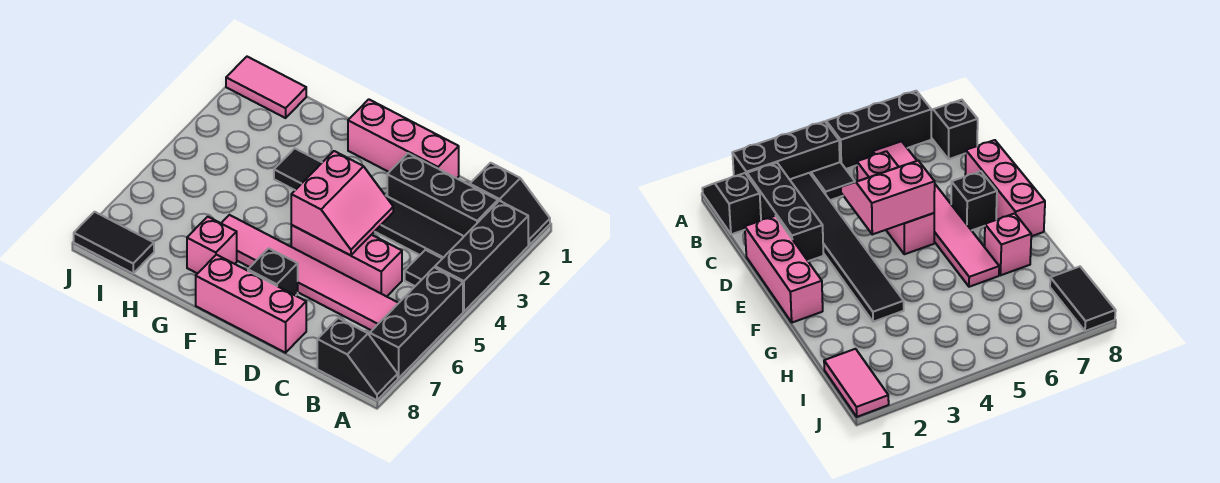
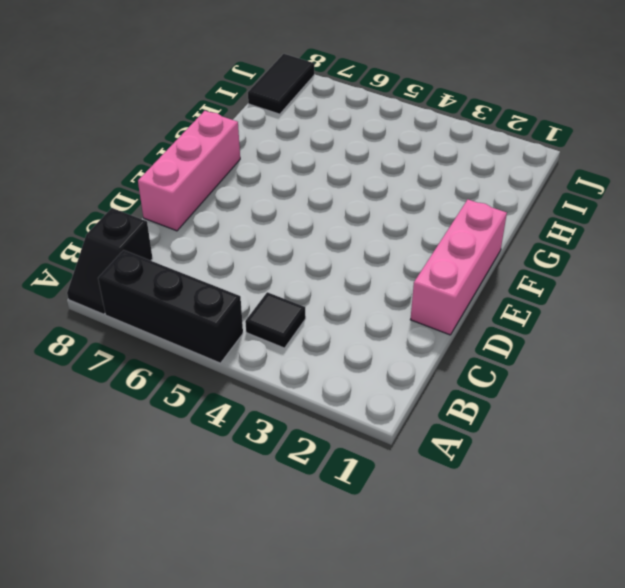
none -> black slope A1:B1 level 1 top B
none -> black brick A2:A4 level 1
none -> black brick B2:D2 level 1

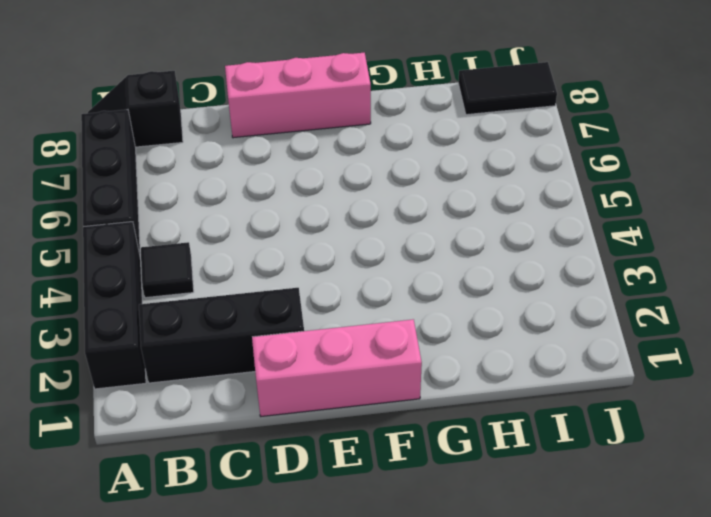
none -> black slope A1:B1 level 1 top B
none -> black tile B3:G3 level 1
none -> pink tile B6:G6 level 1

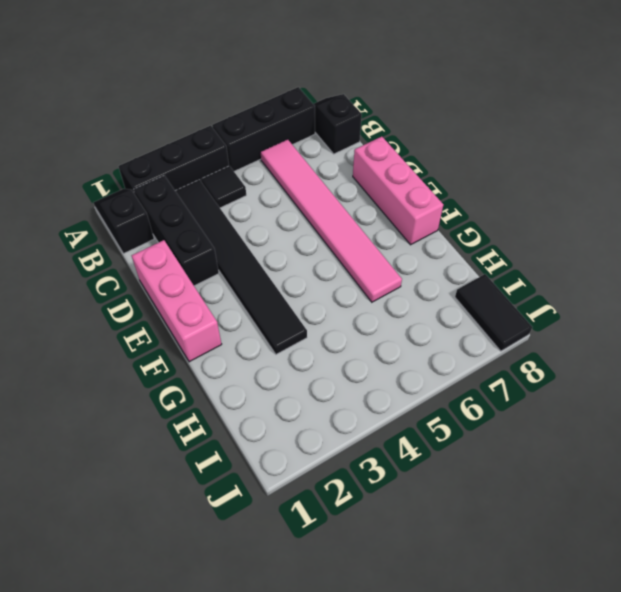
none -> pink brick C5:E5 level 1
none -> black brick E7 level 1
none -> pink brick G7 level 1

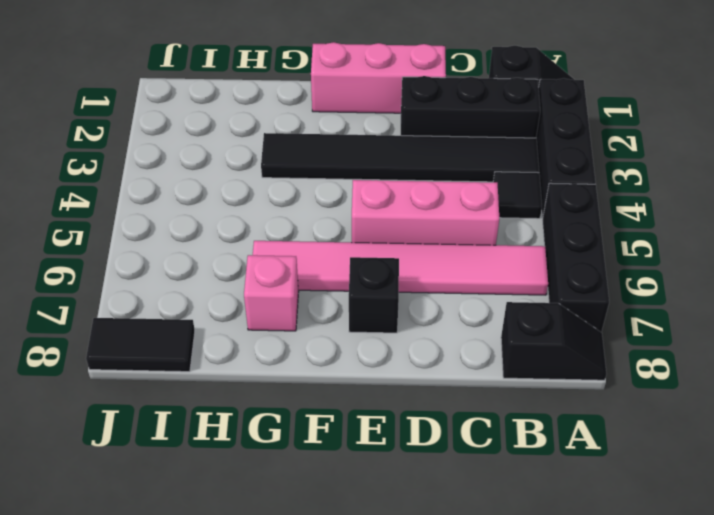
none -> pink brick D8:F8 level 1
none -> pink tile I1:J1 level 1
none -> pink slope D4:E5 level 2 top E

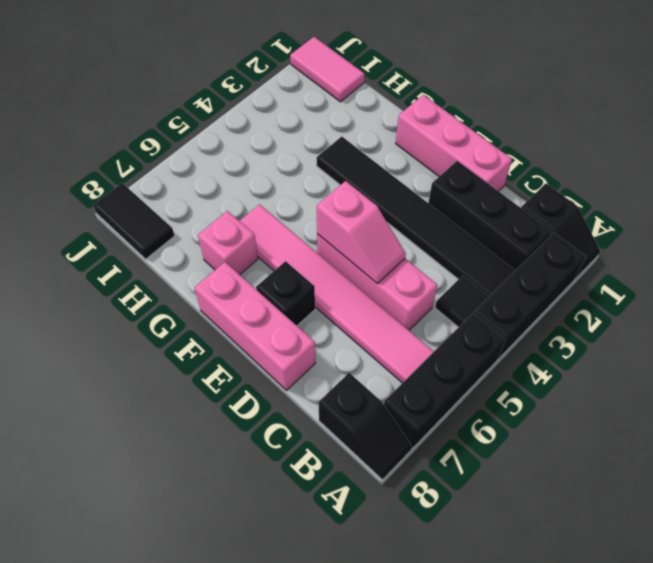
pink slope D5:E5 level 2 top E -> pink slope D4:E5 level 2 top E

